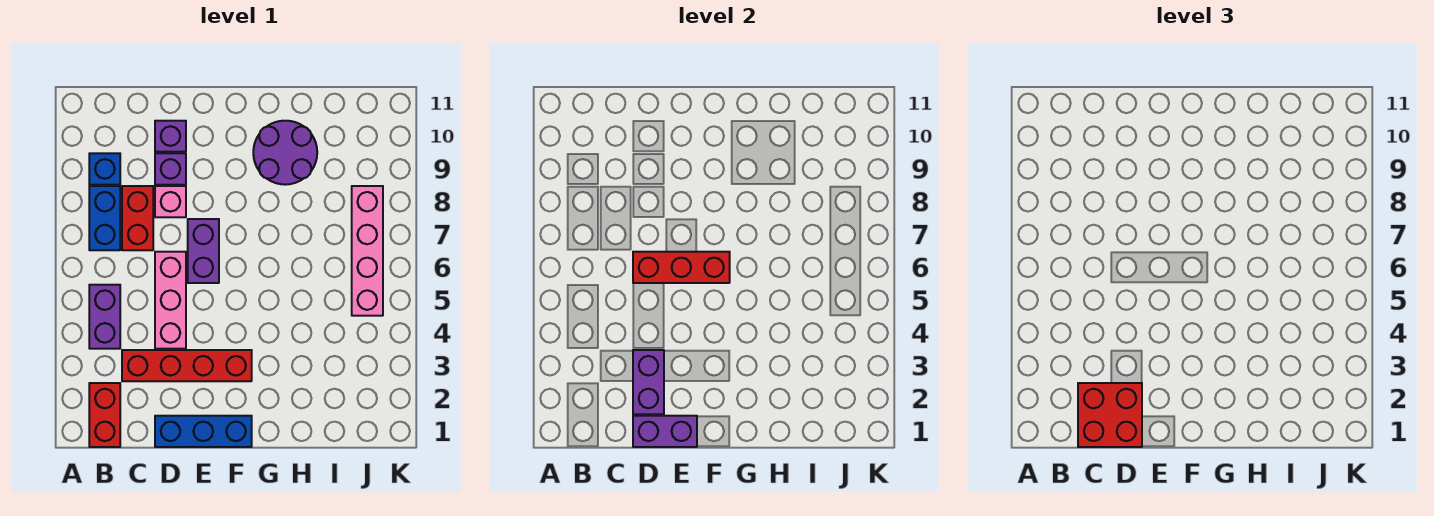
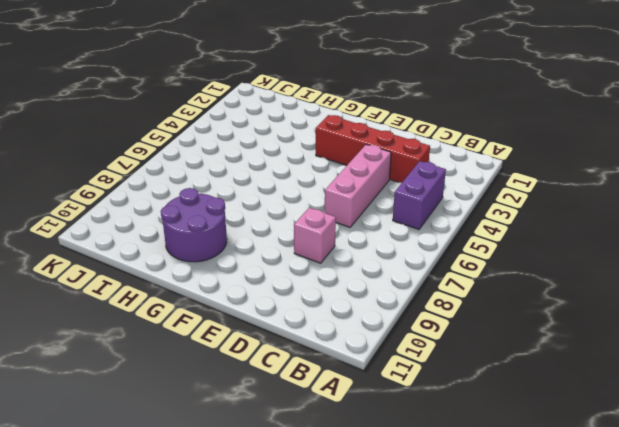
none -> red brick B1:B2 level 1
none -> blue brick B7:B8 level 1
none -> blue brick B9 level 1

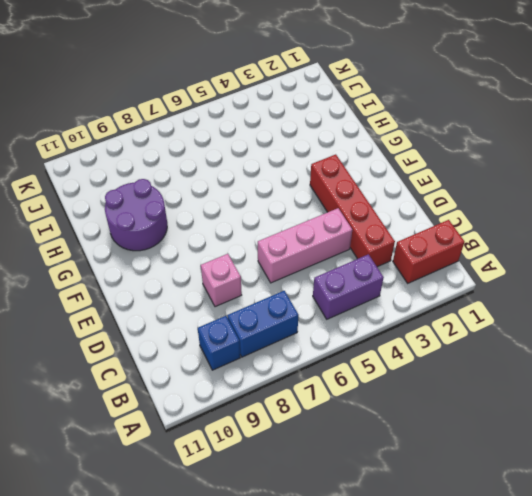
none -> red brick C7:C8 level 1
none -> blue brick D1:F1 level 1
none -> purple brick D9 level 1

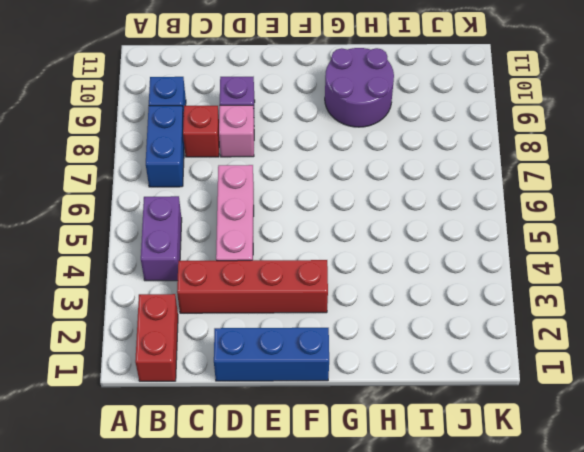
red brick C8 level 1 -> red brick C7:C8 level 1
none -> purple brick D10 level 1
none -> purple brick E6:E7 level 1
none -> pink brick J5:J8 level 1

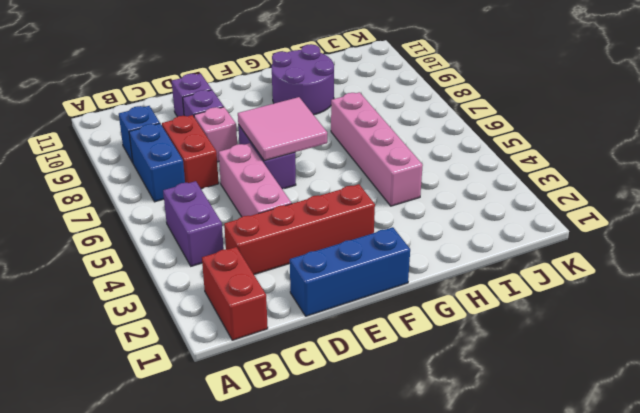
pink tile E6:F7 level 2 -> red brick D6:F6 level 2
pink brick H4:H7 level 1 -> pink brick J5:J8 level 1
none -> purple brick D1:E1 level 2
none -> purple brick D2:D3 level 2
none -> red brick C1:D2 level 3

